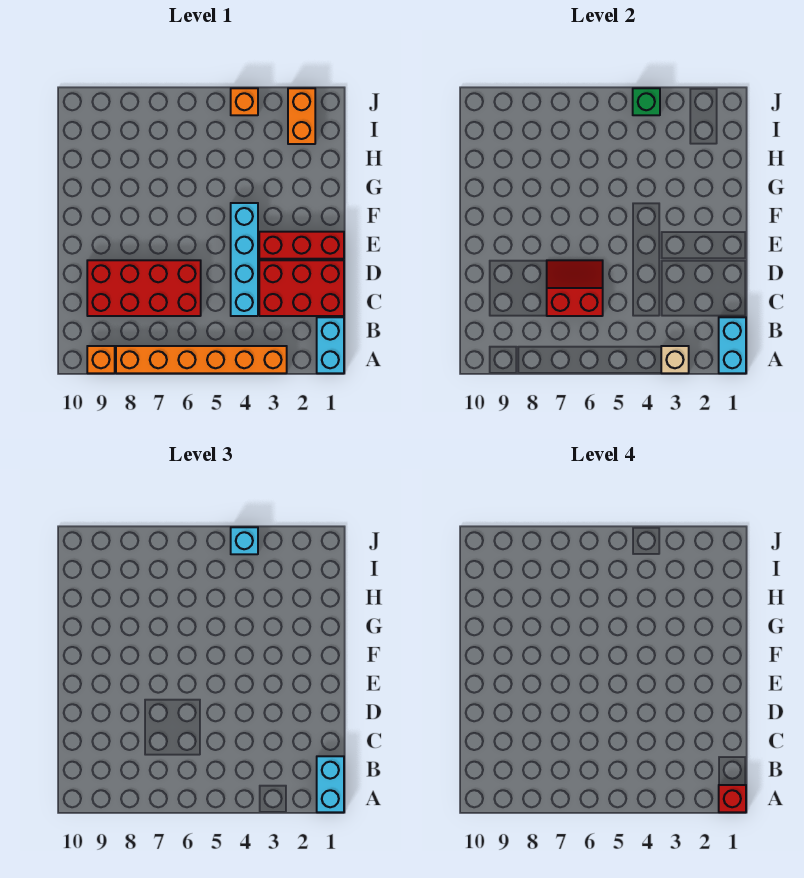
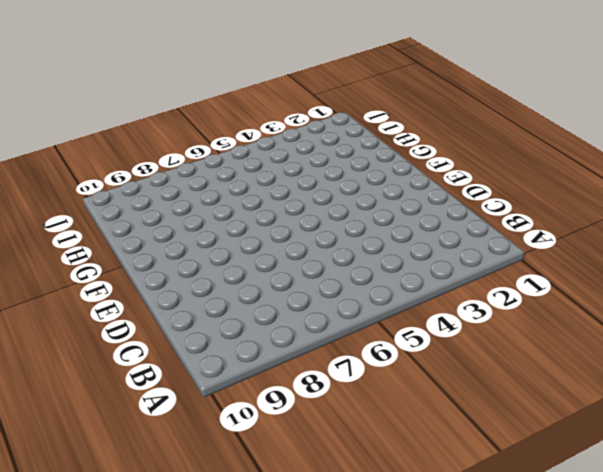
none -> cyan brick A1:B1 level 1
none -> orange brick A3:A8 level 1
none -> orange brick A9 level 1

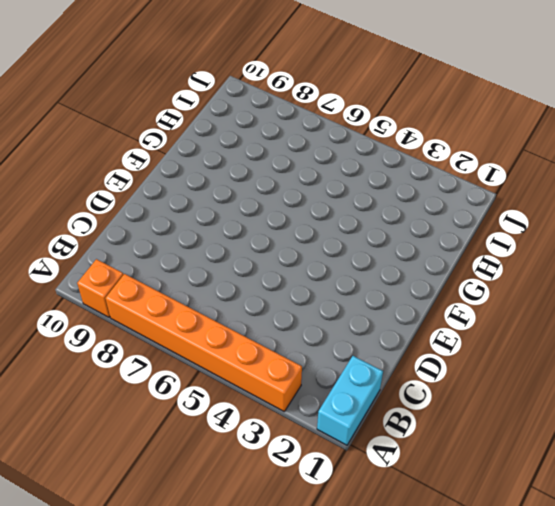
none -> red brick C1:D3 level 1
none -> cyan brick C4:F4 level 1
none -> red brick C6:D9 level 1

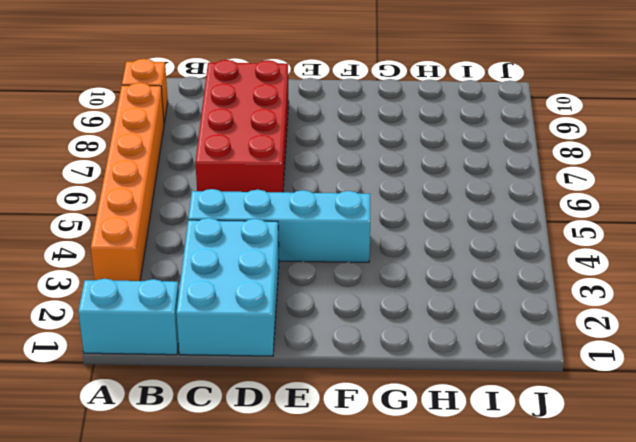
cyan brick C1:D3 level 1 -> red brick C1:D3 level 1
none -> red brick E1:E3 level 1
none -> orange brick I2:J2 level 1
none -> orange brick J4 level 1

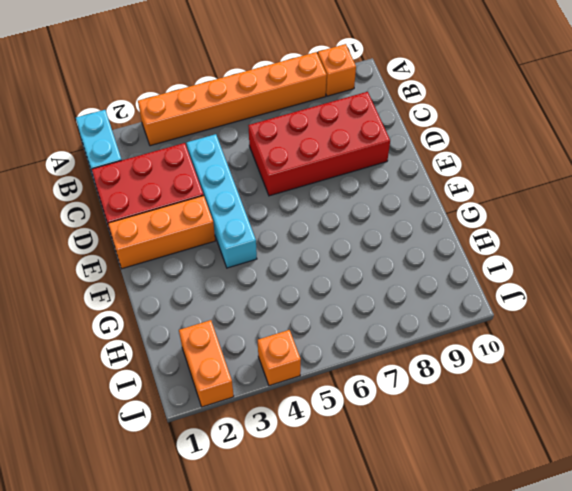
orange brick E1:E3 level 1 -> red brick E1:E3 level 1
none -> cyan brick A1:B1 level 2
none -> tan brick A3 level 2
none -> red slope C6:D7 level 2 top C

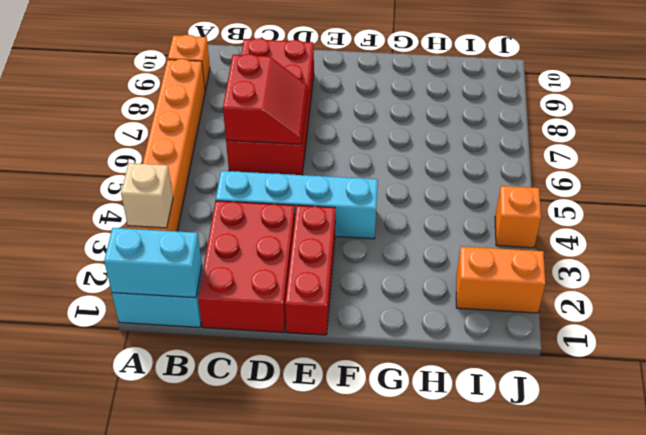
none -> green brick J4 level 2
none -> cyan brick A1:B1 level 3
none -> cyan brick J4 level 3

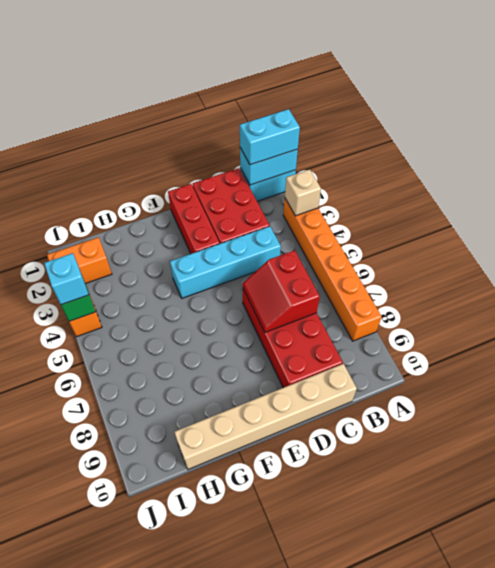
tan brick C10:H10 level 1 -> none
none -> orange brick A9 level 1
none -> red brick A1 level 4

